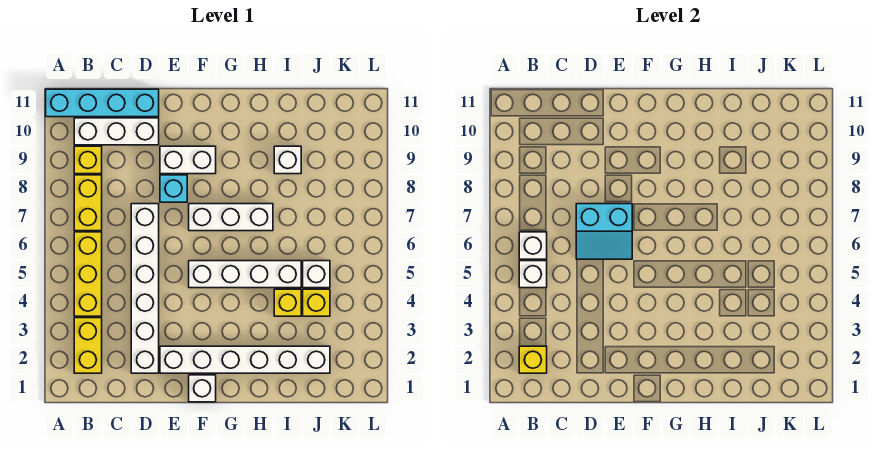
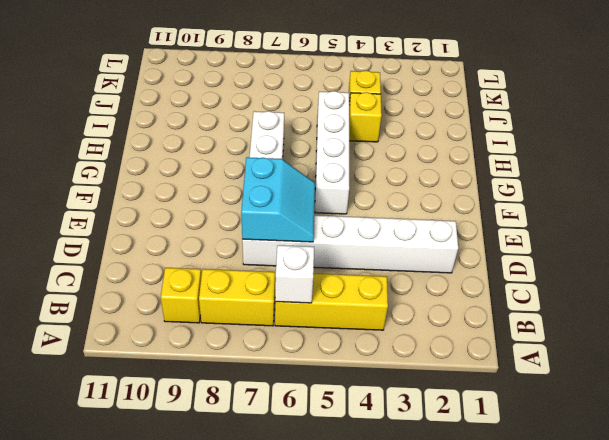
none -> cyan brick A11:D11 level 1
none -> yellow brick B2:B3 level 1
none -> white brick B10:D10 level 1

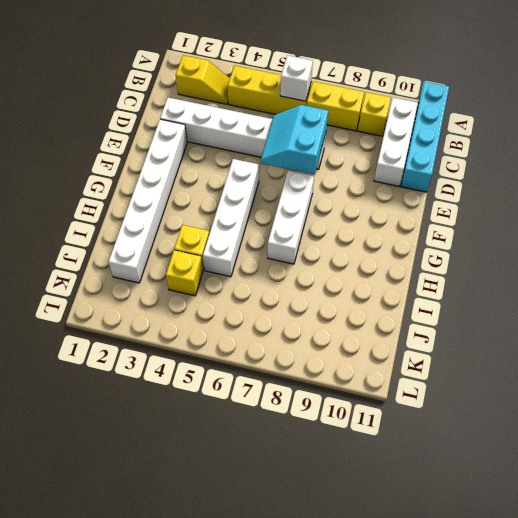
yellow slope B2:B3 level 1 top 2 -> yellow brick B2:B3 level 1
none -> cyan brick E8 level 1
none -> white brick E9:F9 level 1
none -> white brick F1 level 1

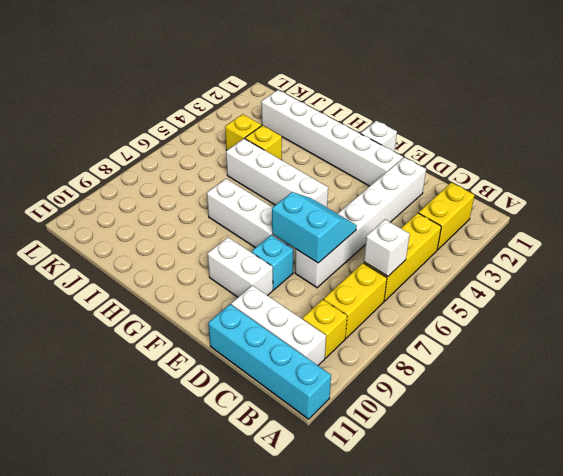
none -> white brick I9 level 1
none -> white brick J5 level 1
none -> yellow brick B2 level 2

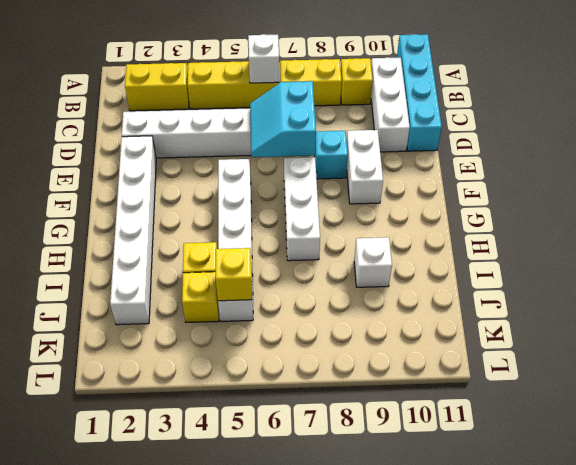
yellow brick J5 level 2 -> yellow brick B2 level 2
none -> white brick F1 level 1
none -> white brick B5 level 2

